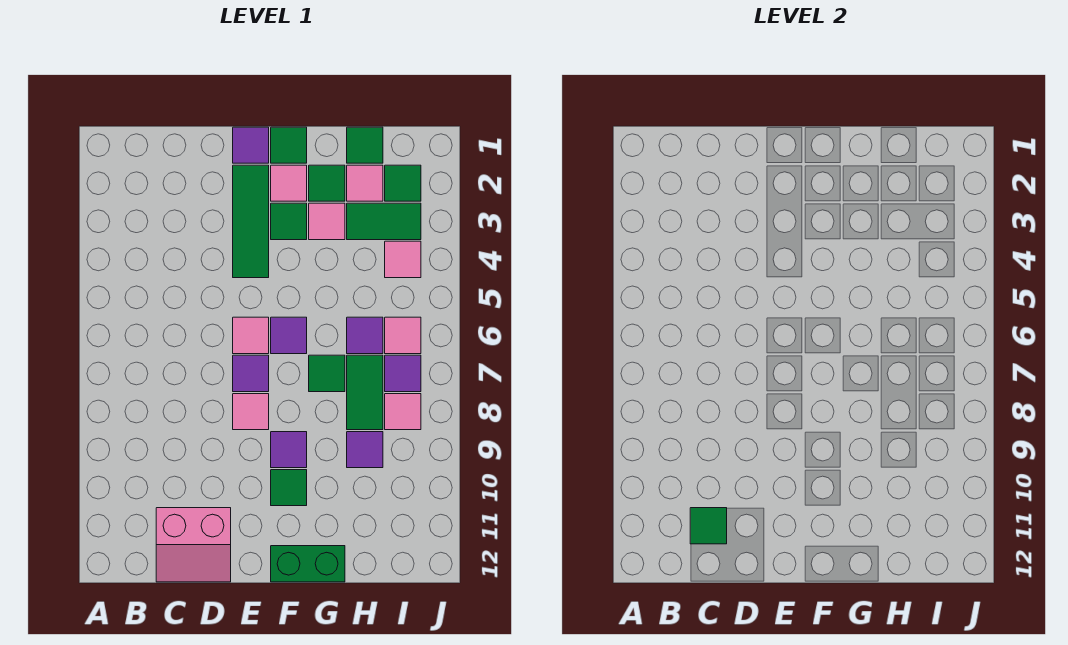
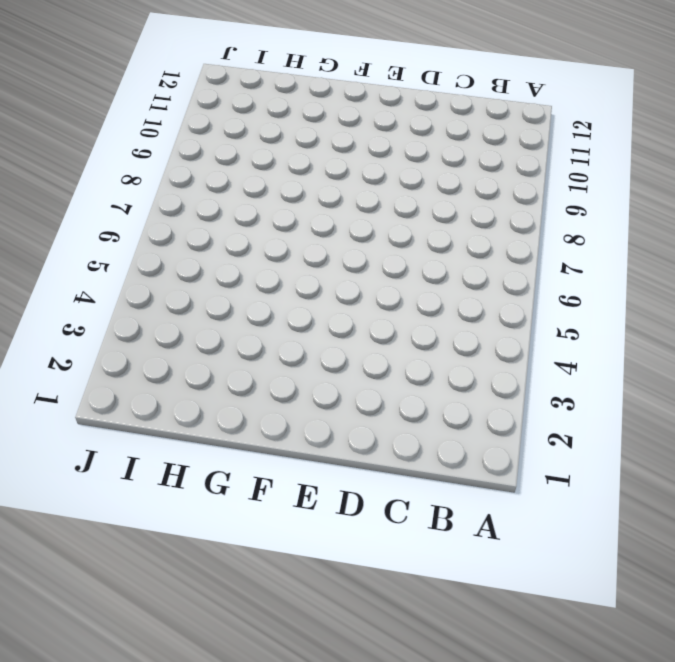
none -> pink slope C11:D12 level 1 top 11
none -> purple tile E1 level 1
none -> green tile E2:E4 level 1

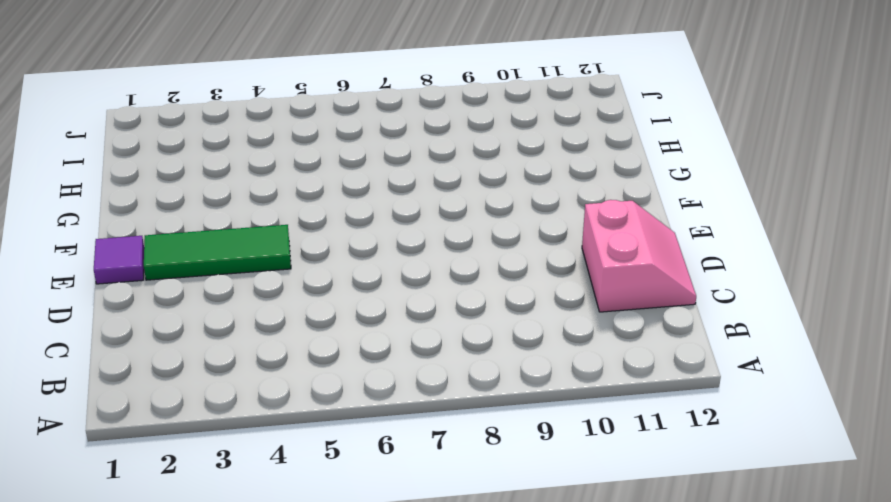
none -> pink tile E6 level 1
none -> purple tile E7 level 1
none -> pink tile E8 level 1

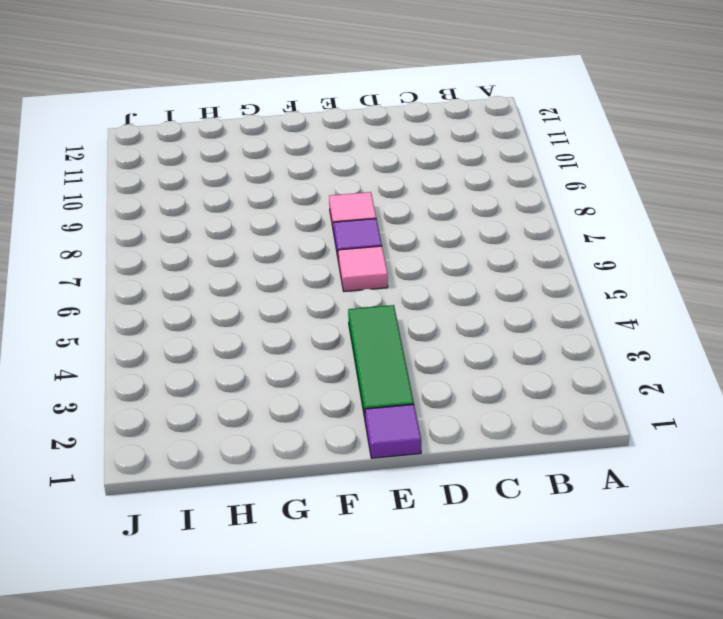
none -> pink slope C11:D12 level 1 top 11
none -> green tile F1 level 1
none -> pink tile F2 level 1

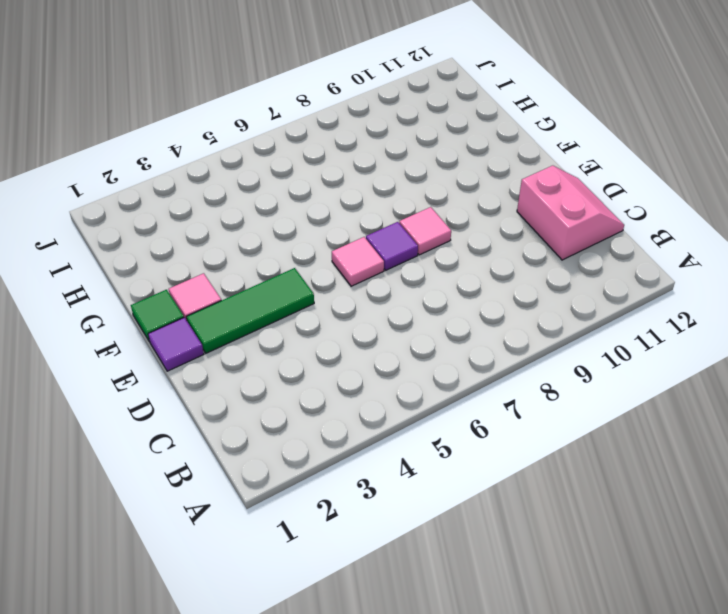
none -> green tile F3 level 1
none -> purple tile F6 level 1
none -> purple tile F9 level 1

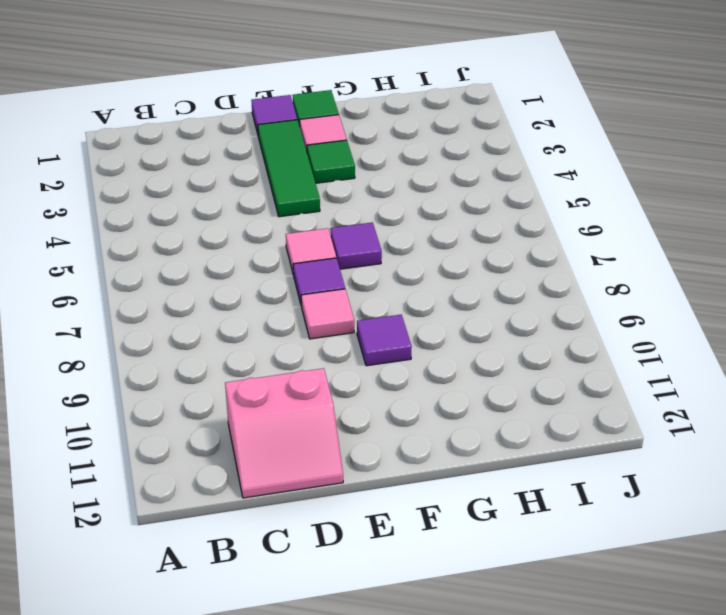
none -> green tile F10 level 1
none -> green brick F12:G12 level 1
none -> green tile G2 level 1

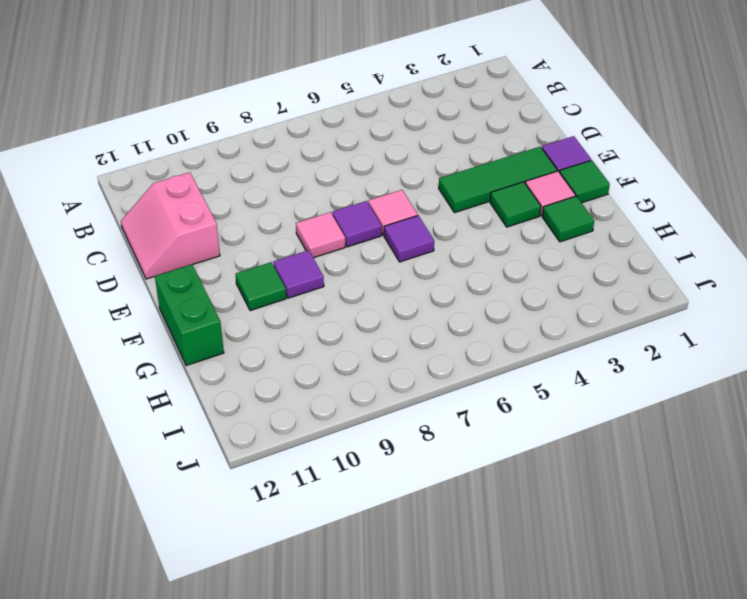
none -> pink tile G3 level 1
none -> green tile G7 level 1
none -> green tile H1 level 1

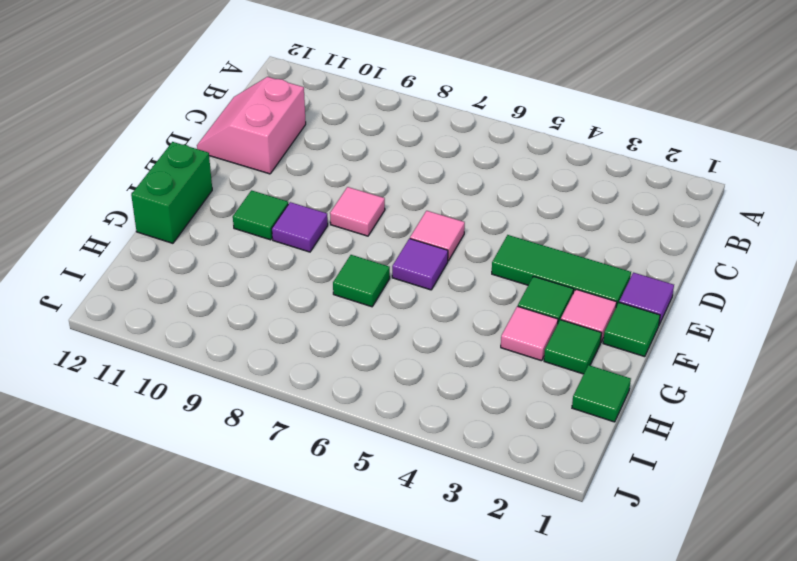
none -> purple tile E7 level 1
none -> pink tile H2 level 1
none -> green tile H3:I3 level 1

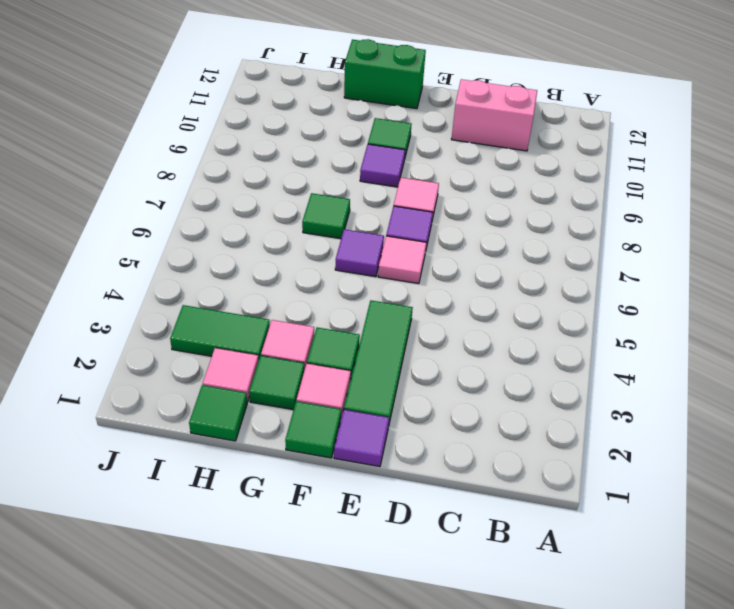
none -> purple tile H6 level 1
none -> green tile H7:H8 level 1
none -> purple tile H9 level 1

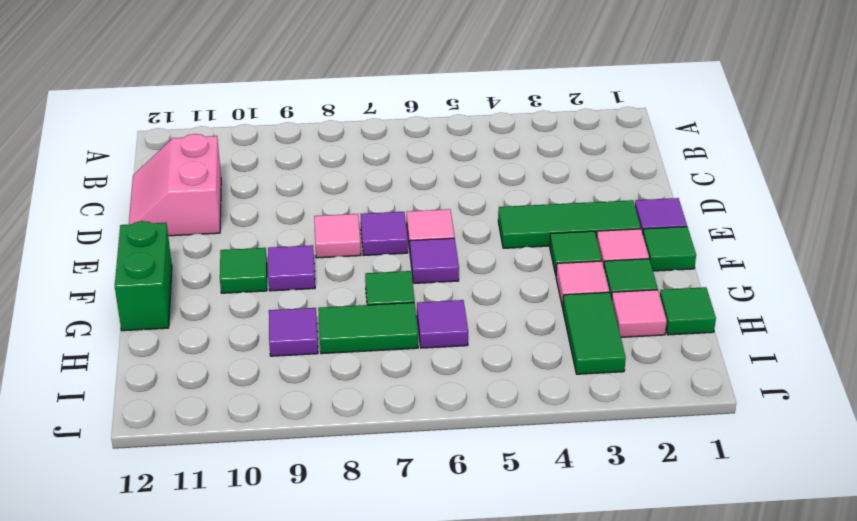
none -> green tile I2 level 1
none -> pink tile I4 level 1
none -> pink tile I6 level 1

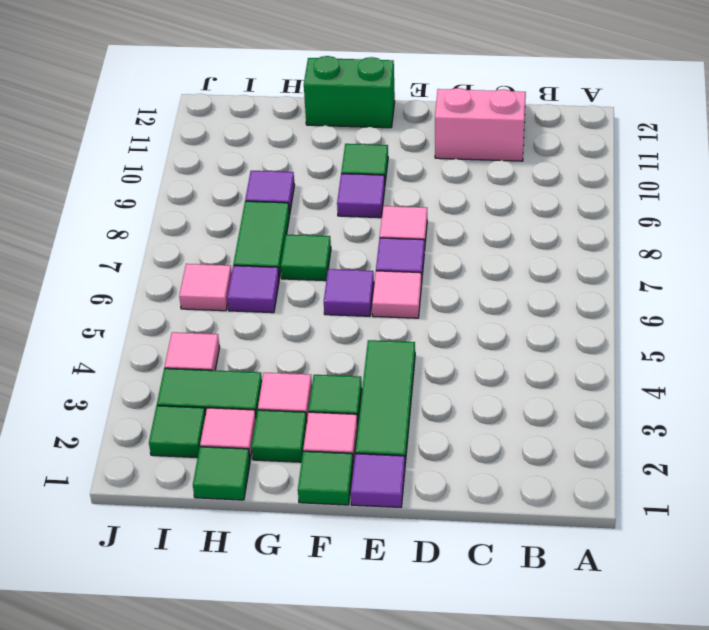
none -> purple tile I7 level 1
none -> pink tile I8 level 1
none -> green tile C11 level 2

